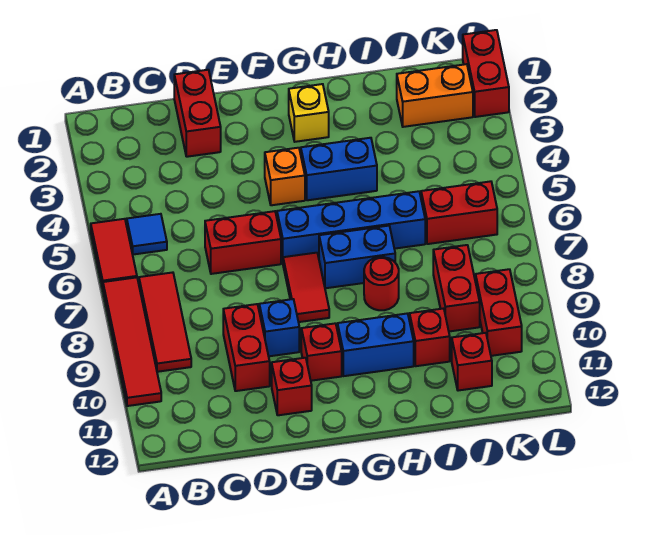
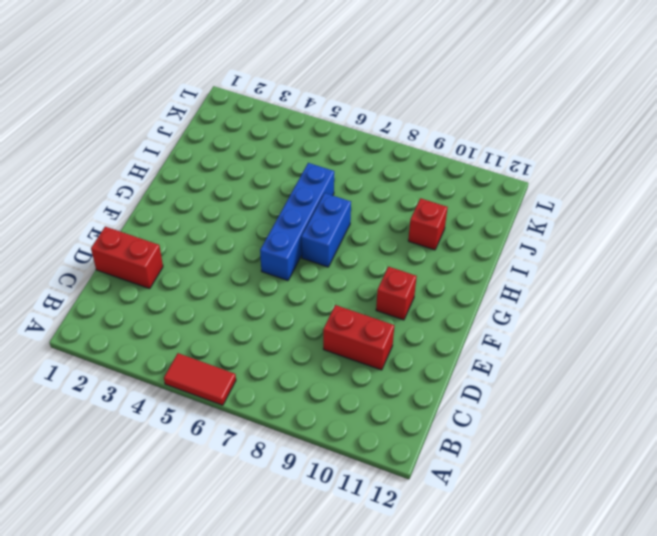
none -> red tile A7:A10 level 1
none -> blue tile B5 level 1
none -> red tile B7:B9 level 1

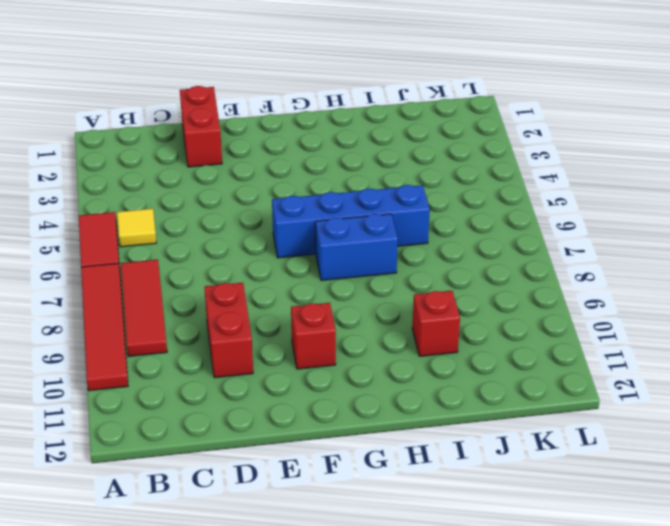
yellow tile B5 level 1 -> blue tile B5 level 1
none -> red brick D6:E6 level 1
none -> blue brick E9 level 1
none -> red brick E11 level 1

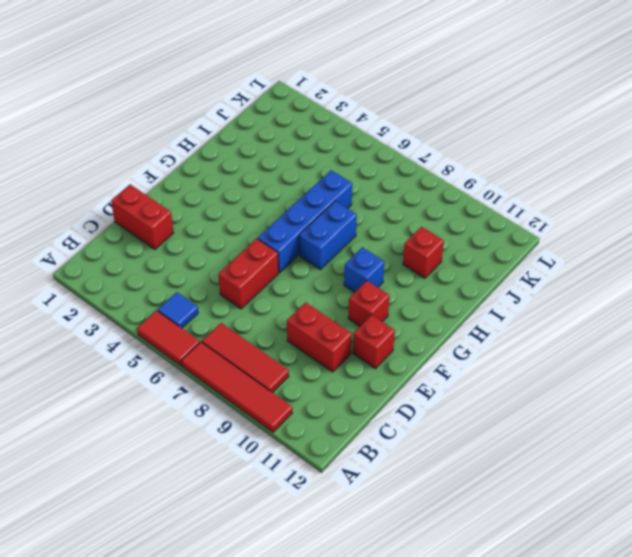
blue brick G9 level 1 -> blue brick E9 level 1
none -> orange brick F4 level 1
none -> red tile F7:F8 level 1
none -> yellow brick G2 level 1

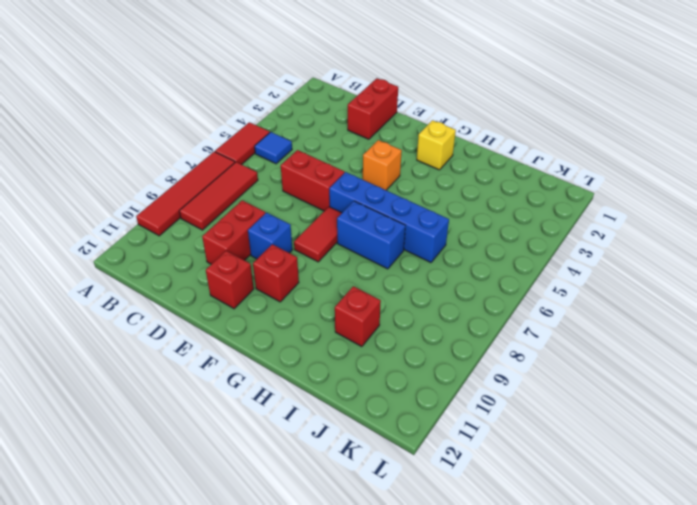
none -> blue brick G4:H4 level 1
none -> blue brick G10:H10 level 1
none -> red round brick H8 level 1

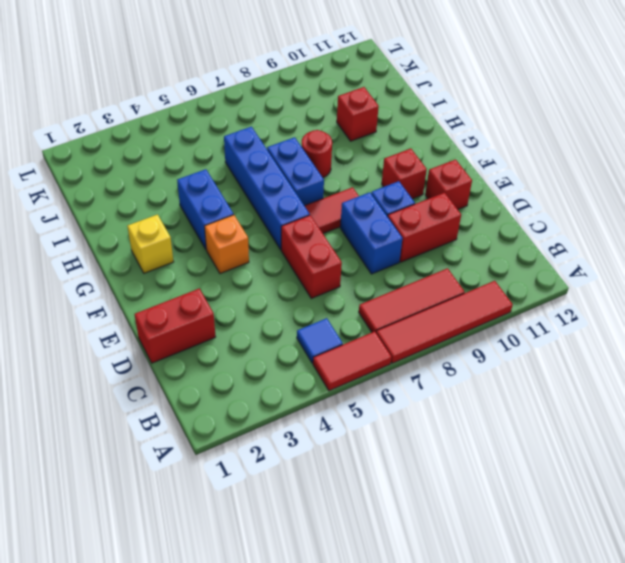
blue brick D8:E8 level 1 -> blue brick G10:H10 level 1
none -> orange brick J2:K2 level 1
none -> red brick J6:K6 level 1
none -> red brick J8:J9 level 1

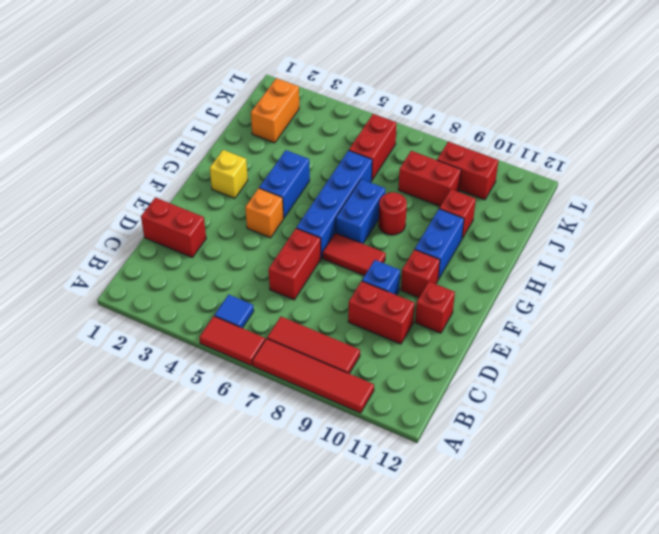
none -> red brick J11 level 1
none -> red brick L1:L2 level 1

